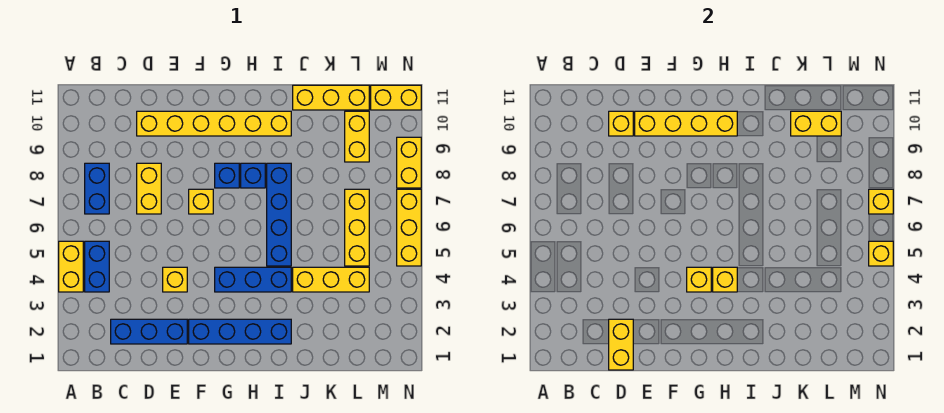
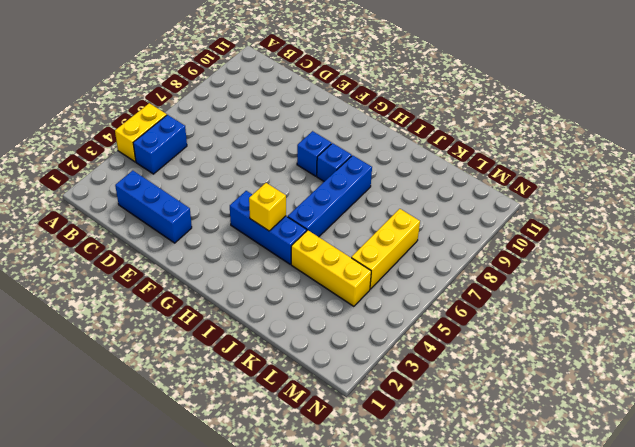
none -> blue brick B7:B8 level 1
none -> yellow brick D7:D8 level 1
none -> yellow brick D10:I10 level 1

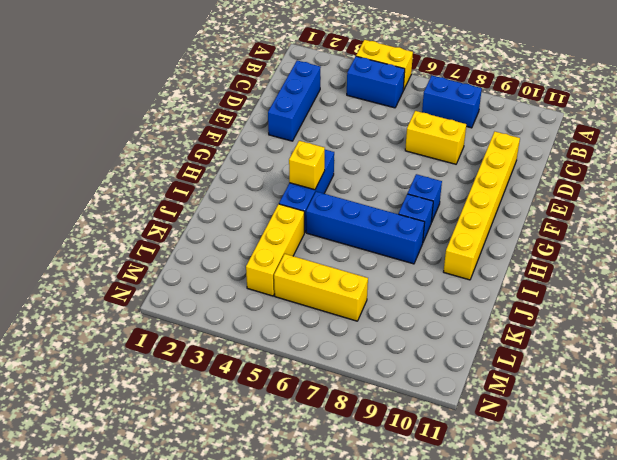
none -> yellow brick E4 level 1
none -> blue brick F2:I2 level 1
none -> yellow brick F7 level 1

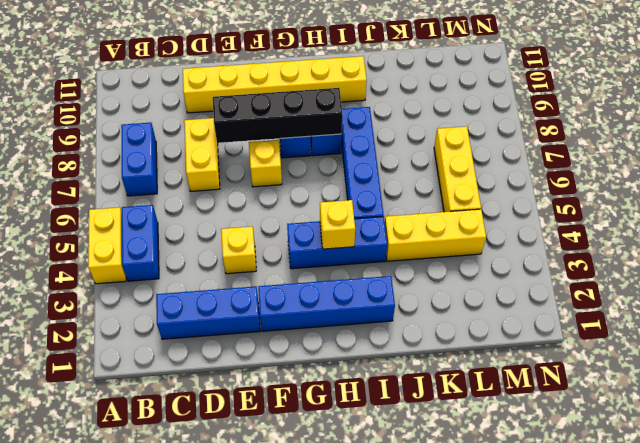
black brick E8:H8 level 2 -> none
none -> yellow brick J11:L11 level 1
none -> yellow brick L9:L10 level 1
none -> yellow brick M11:N11 level 1

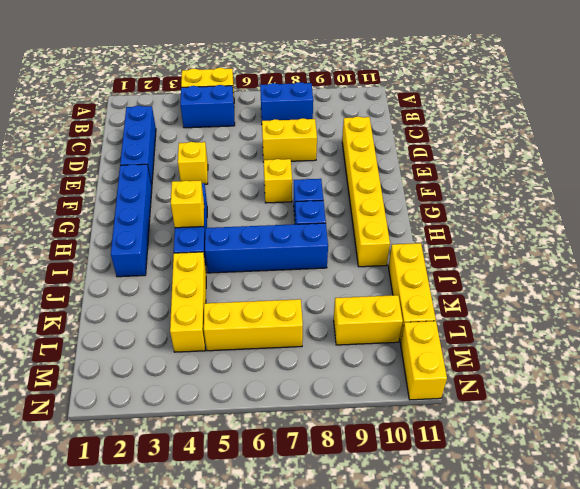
none -> yellow brick N5:N7 level 1
none -> yellow brick N8:N9 level 1
none -> yellow brick D1:D2 level 2

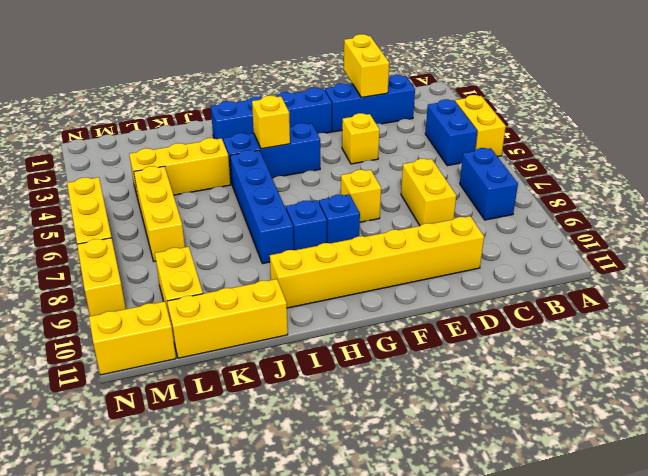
none -> yellow brick D10 level 2
none -> yellow brick E10:H10 level 2
none -> yellow brick G4 level 2

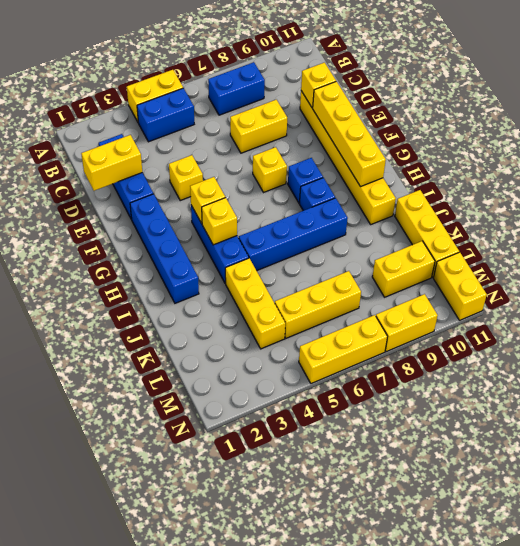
none -> yellow brick K10:L10 level 2
none -> yellow brick N5 level 2
none -> yellow brick N7 level 2

